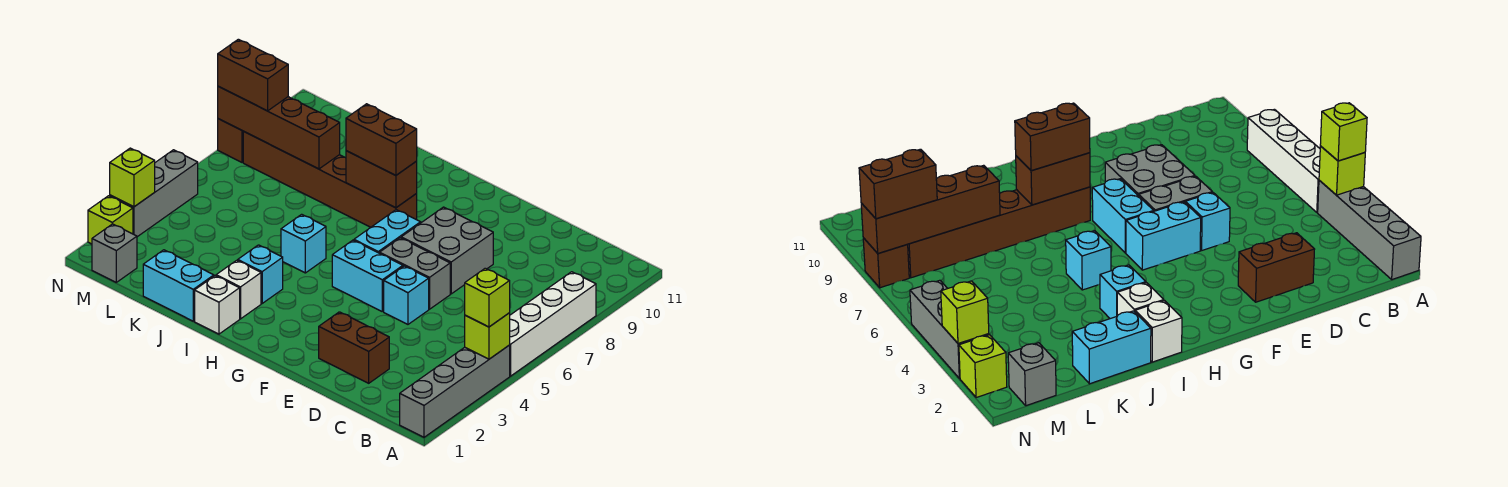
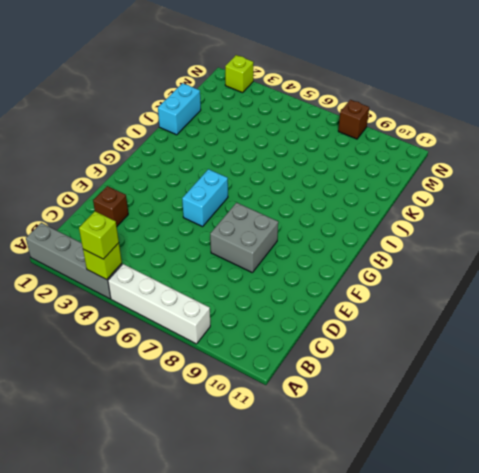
brown brick D2 level 1 -> brown brick D2:E2 level 1
none -> cyan brick E5 level 1
none -> grey brick E6:F6 level 1
none -> cyan brick G6:G7 level 1

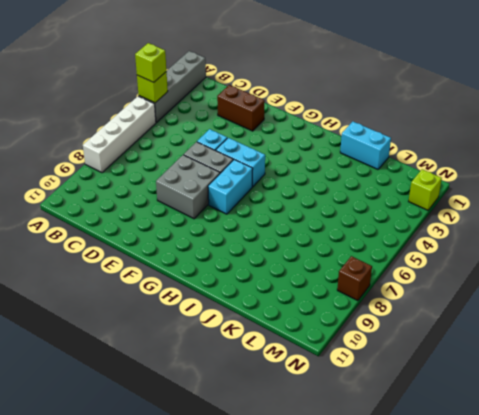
none -> brown brick H8:M8 level 1
none -> white brick I1 level 1
none -> white brick I2 level 1

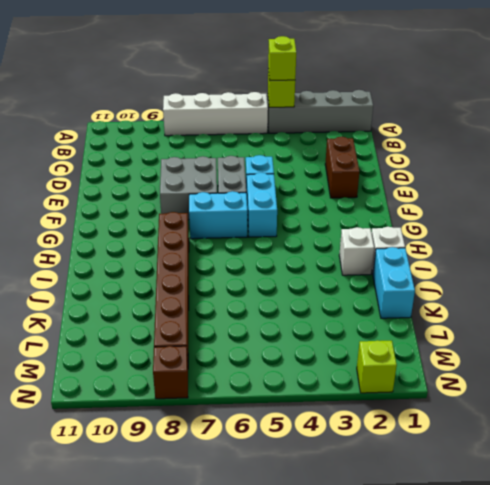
none -> cyan brick I3 level 1
none -> cyan brick I5 level 1
none -> grey brick M1 level 1

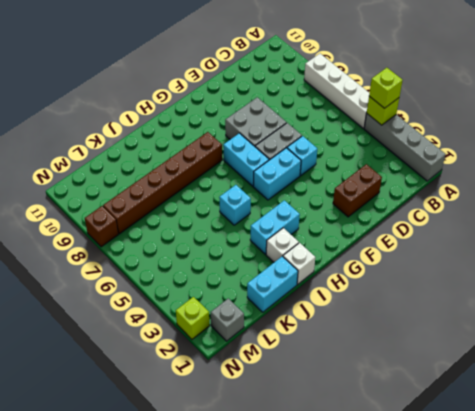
cyan brick H3:I3 level 1 -> cyan brick I3 level 1
none -> grey brick N3:N5 level 1
none -> brown brick H8:I8 level 2
none -> brown brick K8:N8 level 2

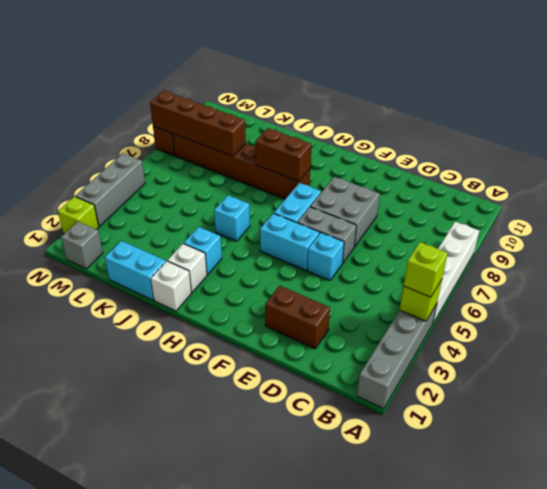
none -> lime brick N3 level 2
none -> brown brick H8:I8 level 3
none -> brown brick M8:N8 level 3

